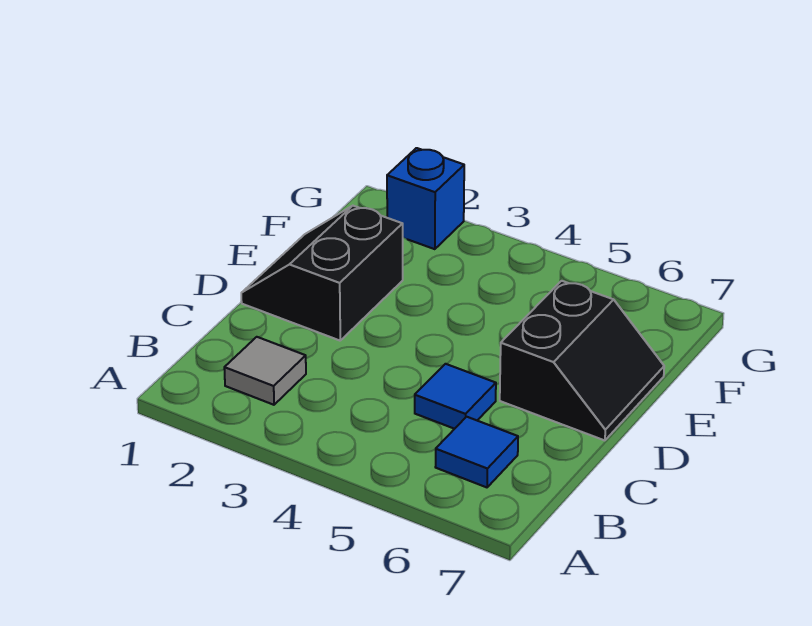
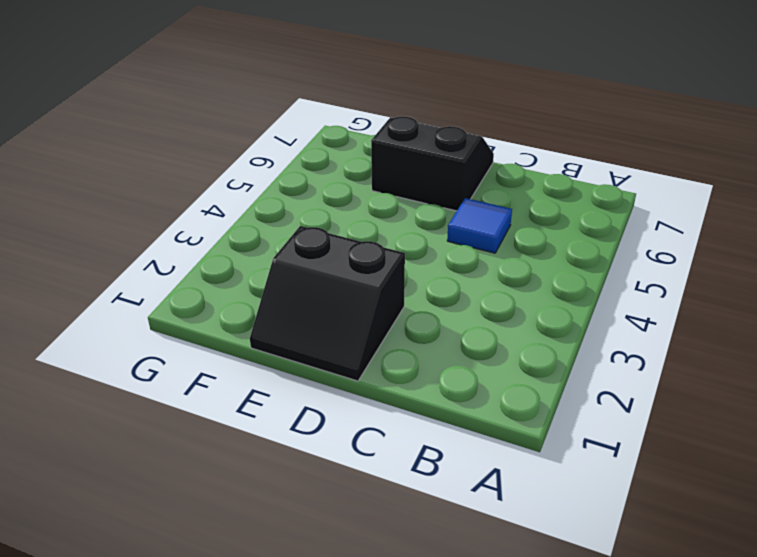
none -> grey tile B2 level 1
none -> blue tile B6 level 1

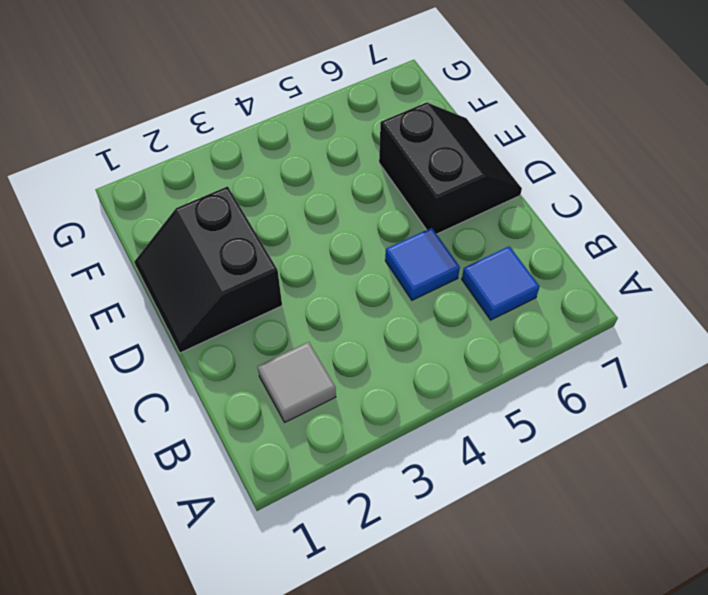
none -> blue brick G2 level 1

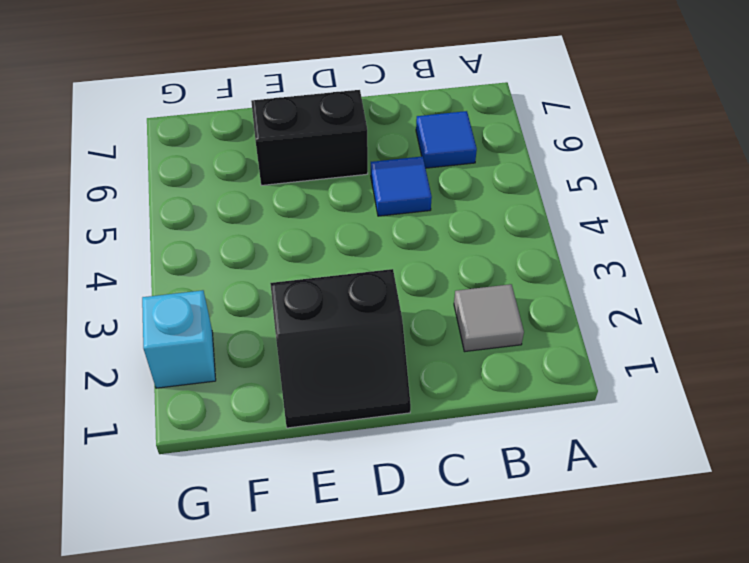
cyan brick G2 level 1 -> blue brick G2 level 1

